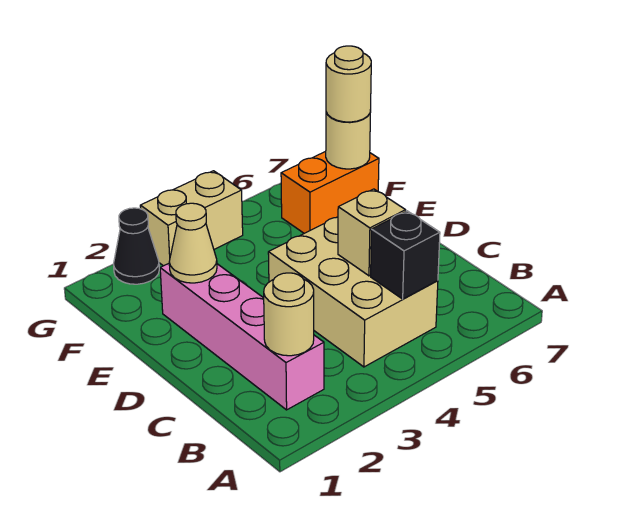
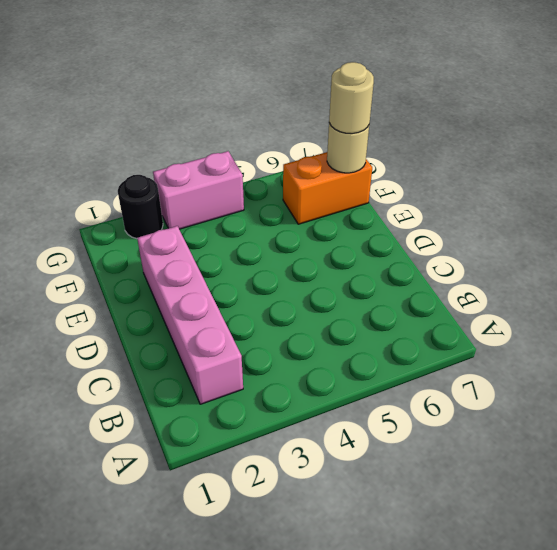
black round brick G2 level 1 -> black cone G2 level 1
pink brick G3:G4 level 1 -> tan brick G3:G4 level 1
none -> tan brick B4:D5 level 1
none -> tan round brick B2 level 2

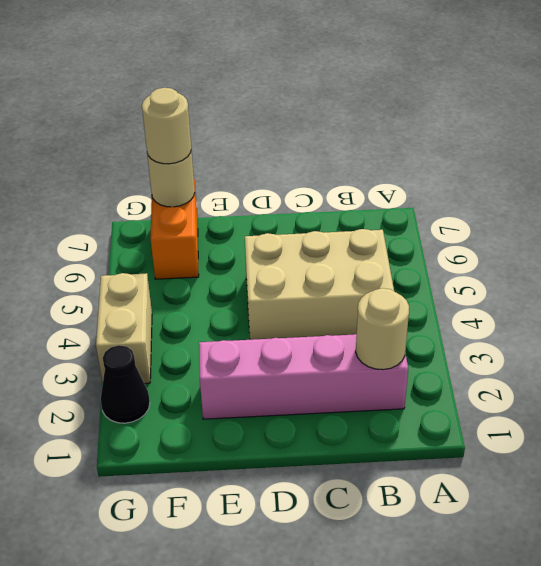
none -> black brick B5 level 2
none -> tan brick C5 level 2

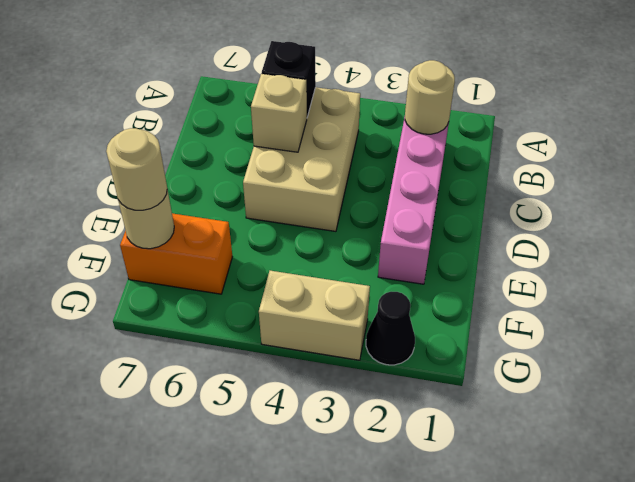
none -> tan cone E2 level 2

